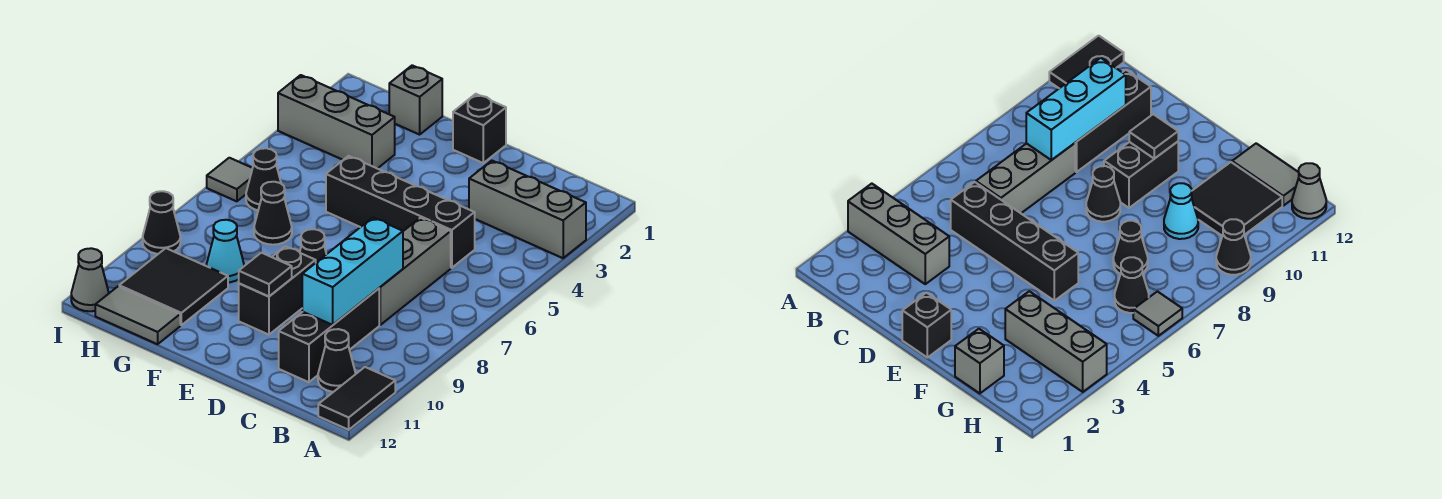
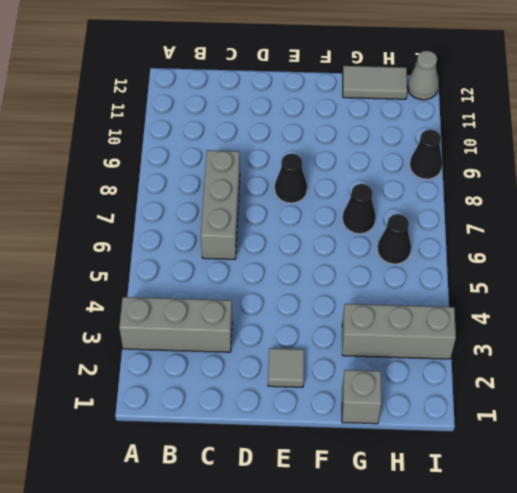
grey tile E2 level 1 -> grey tile I6 level 1
none -> black tile A11:A12 level 1
none -> black cone B11 level 1
none -> black brick C5:F5 level 1

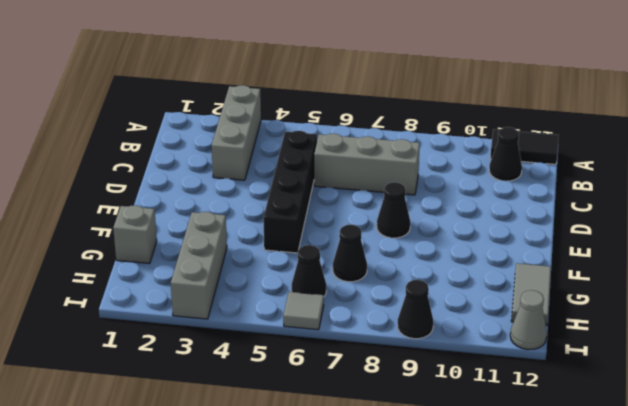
none -> black brick C9:C11 level 1
none -> black brick E1 level 1
none -> black brick E9:E10 level 1

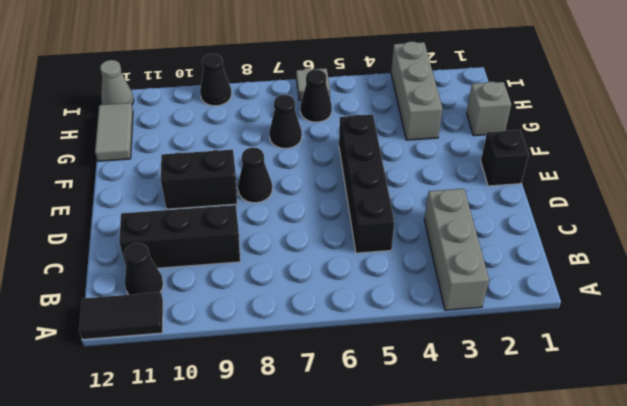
none -> grey brick C6:C8 level 1
none -> cyan cone G9 level 1
none -> black tile G10:H11 level 1

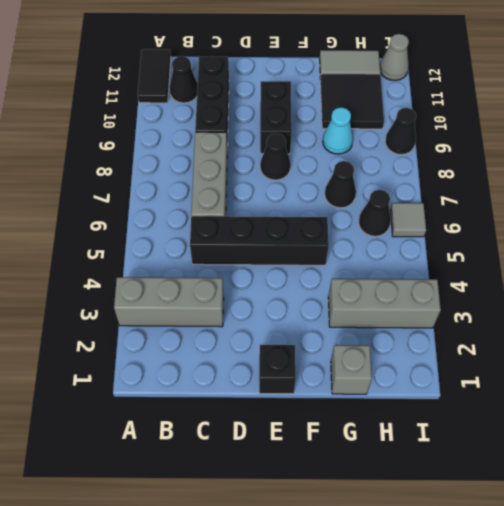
none -> cyan brick C8:C10 level 2
none -> black tile E10 level 2

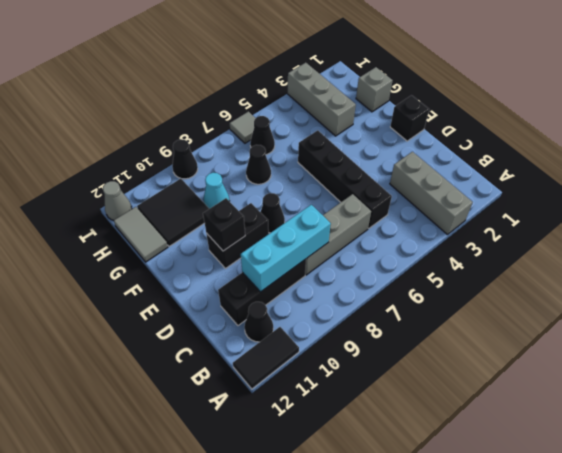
black brick E10 level 2 -> black tile E10 level 2

